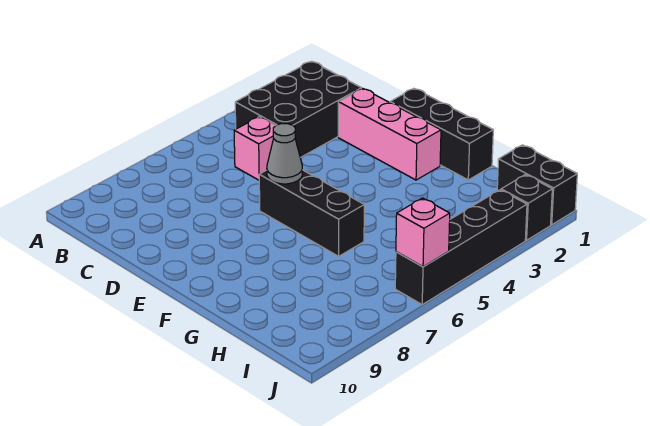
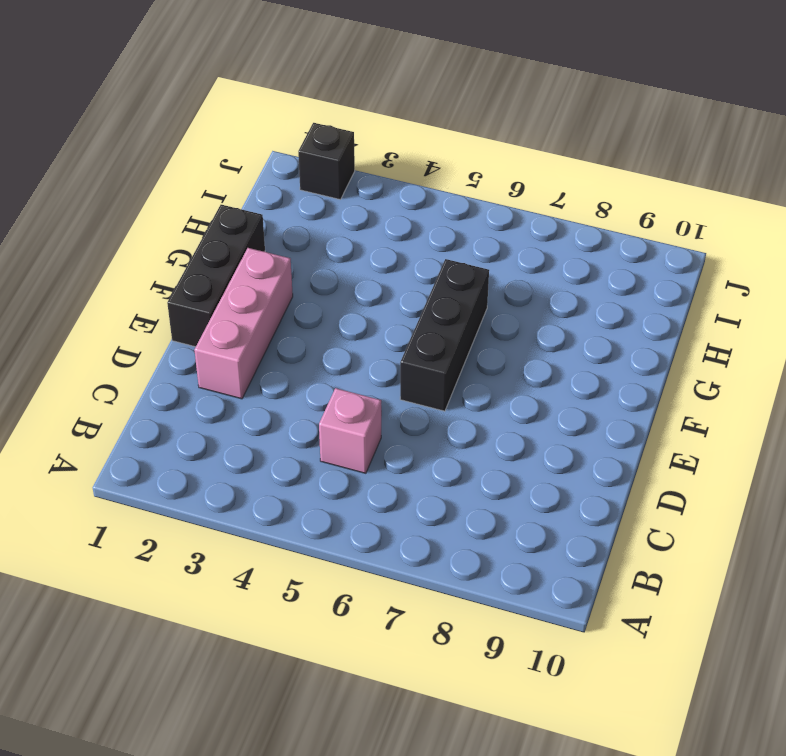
none -> black brick B2:C4 level 1
none -> black brick I1:J1 level 1

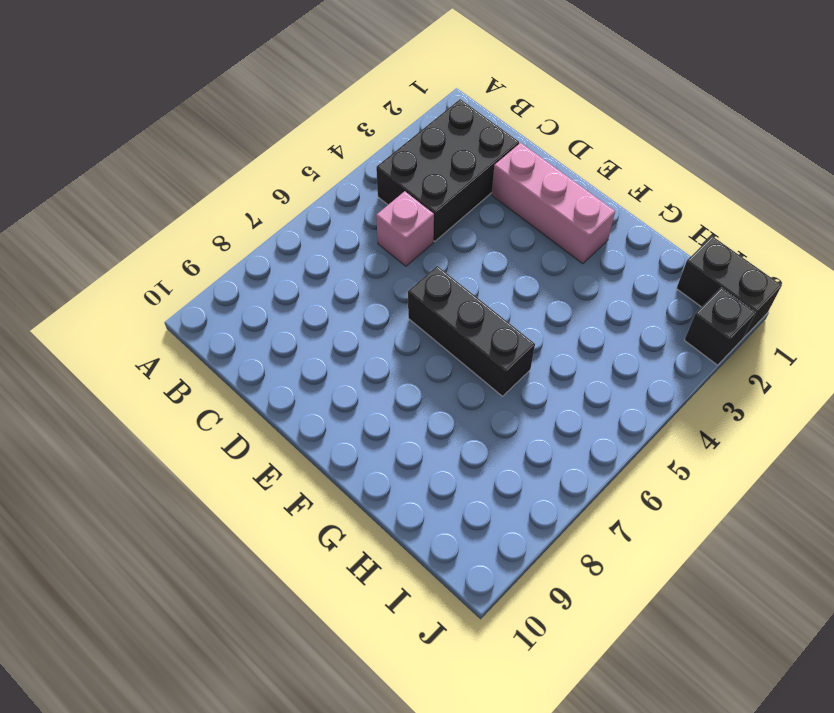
none -> black brick E1:G1 level 1
none -> black brick J3:J6 level 1

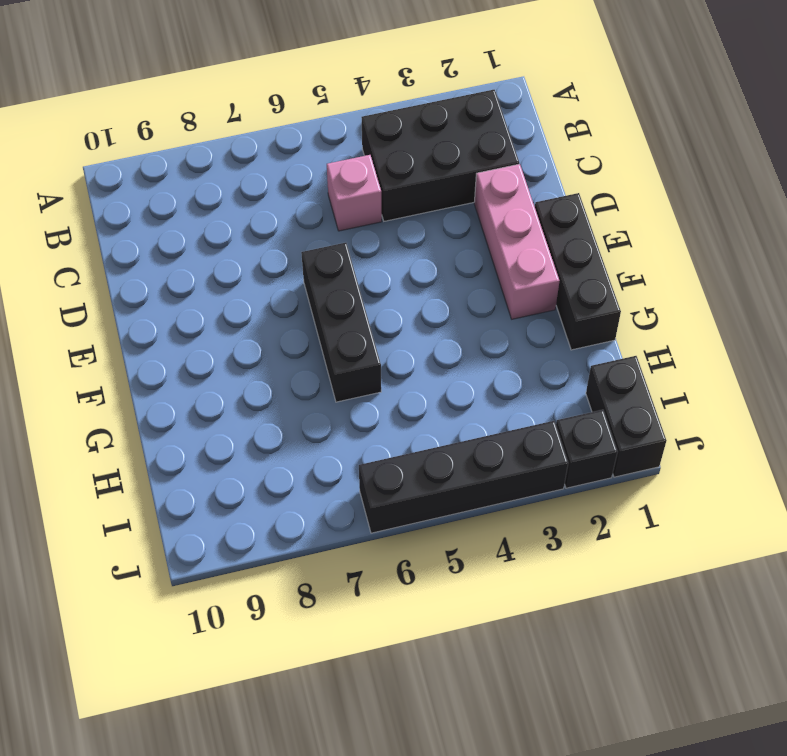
none -> grey cone E6 level 2
none -> pink brick J6 level 2

